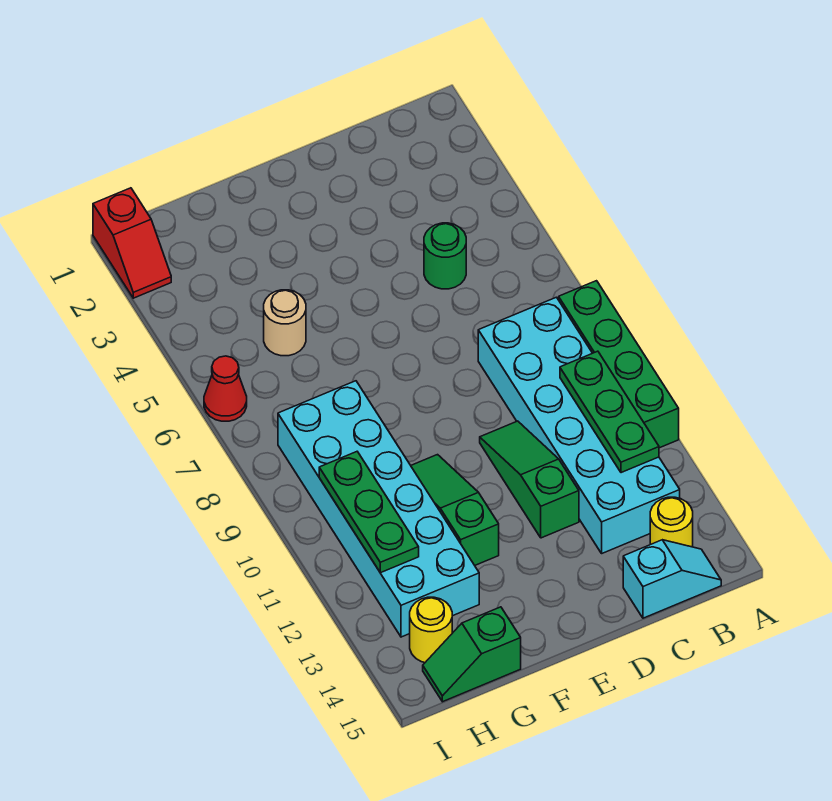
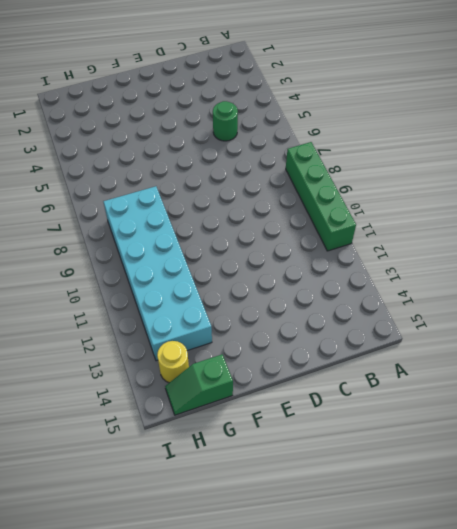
none -> cyan brick B8:C13 level 1
none -> yellow round brick B14 level 1
none -> cyan slope B15:C15 level 1 top C

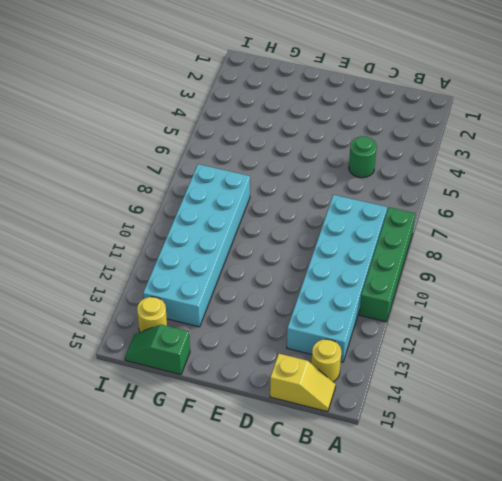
yellow slope B15:C15 level 1 top C -> cyan slope B15:C15 level 1 top C
none -> green slope D10:D12 level 1 top 12
none -> green slope F10:F12 level 1 top 12
none -> tan round brick G5 level 1

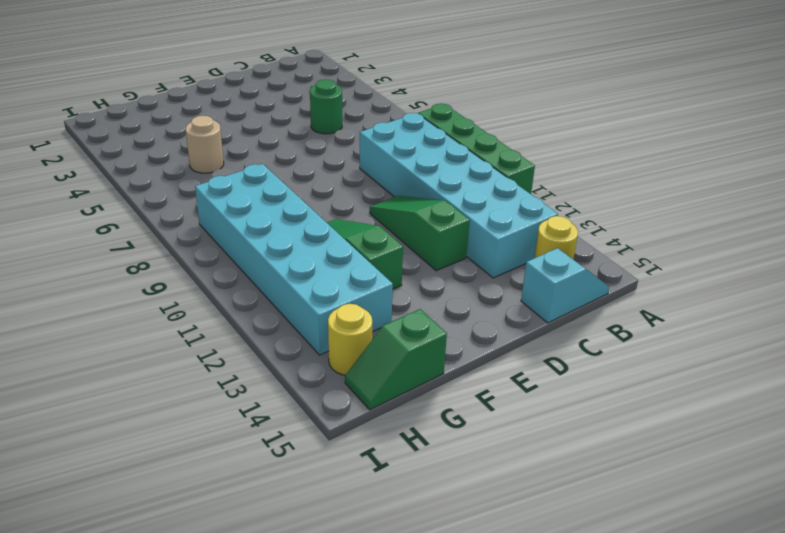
none -> red slope I1:I2 level 1 top 1
none -> red cone I6 level 1
none -> green plate B10:B12 level 2

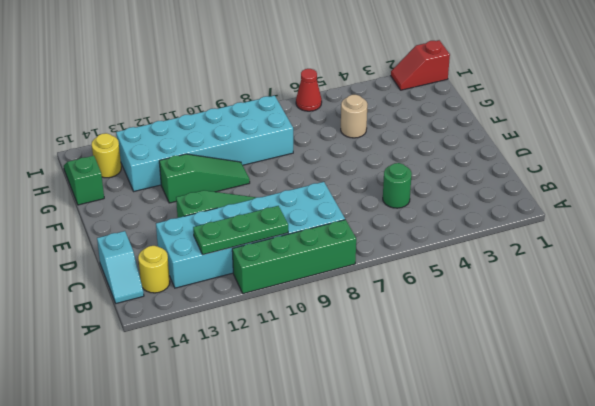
none -> green plate H10:H12 level 2

